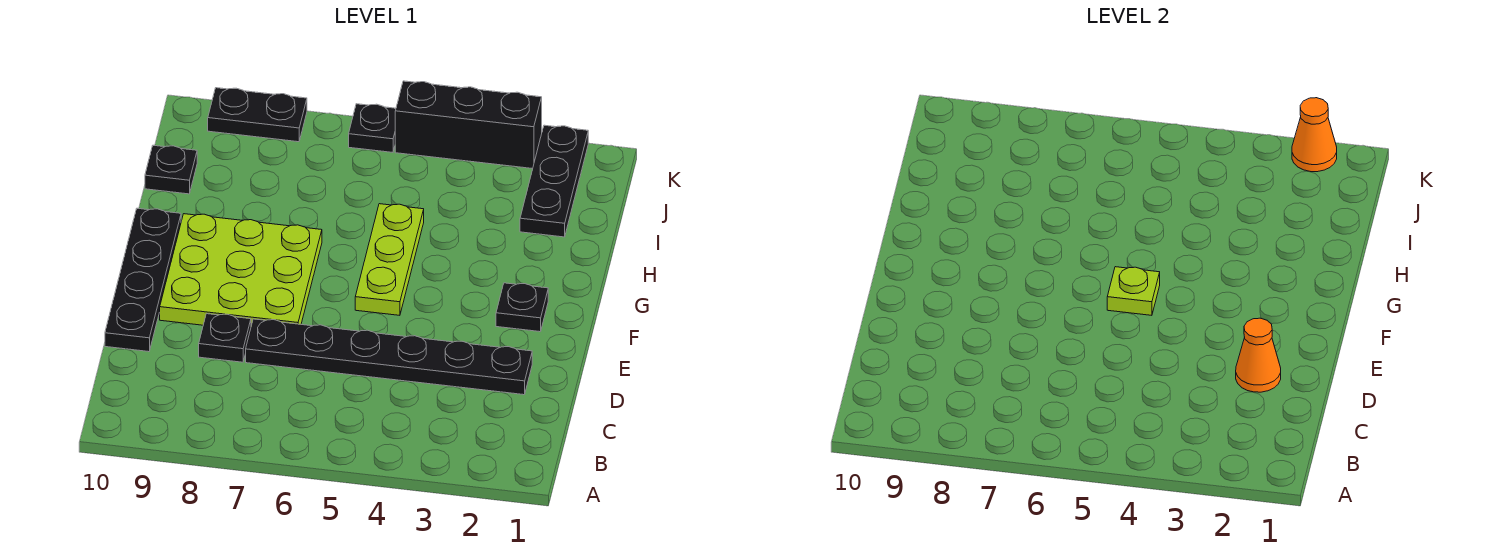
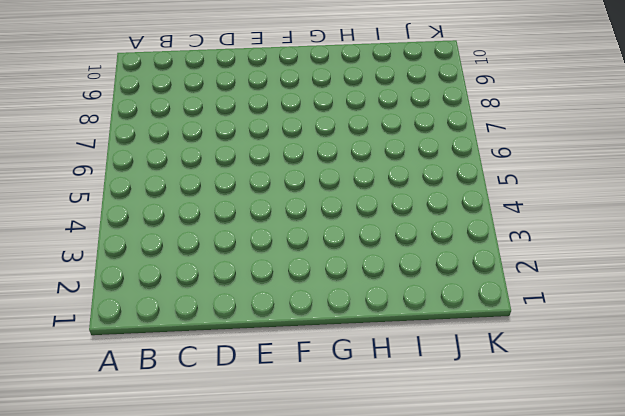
none -> black plate D2:D7 level 1
none -> black plate D8 level 1
none -> black plate D10:G10 level 1

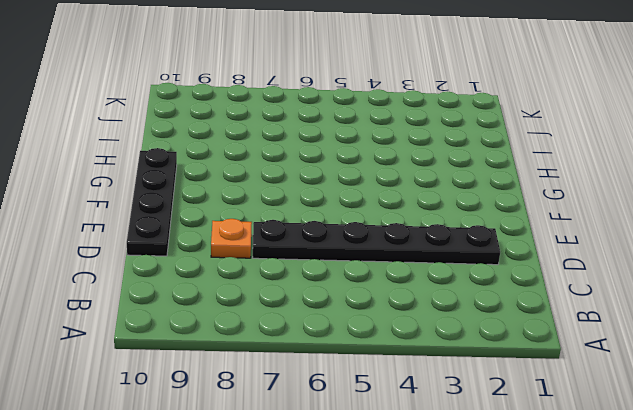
orange plate D8 level 1 -> black plate D8 level 1
none -> lime plate E7:G9 level 1
none -> black plate F2 level 1
none -> lime plate F5:H5 level 1

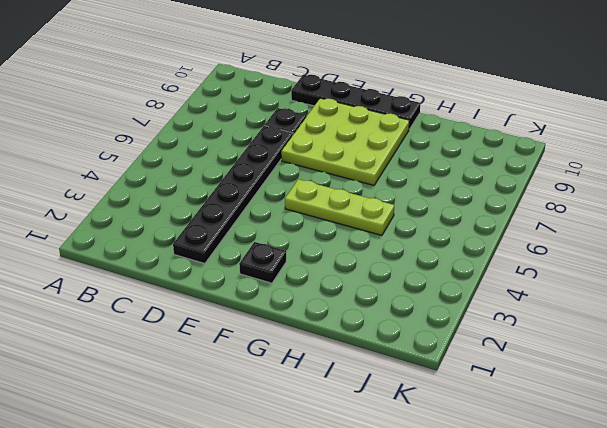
none -> black plate I2:K2 level 1
none -> black plate I10 level 1
none -> black brick K3:K5 level 1

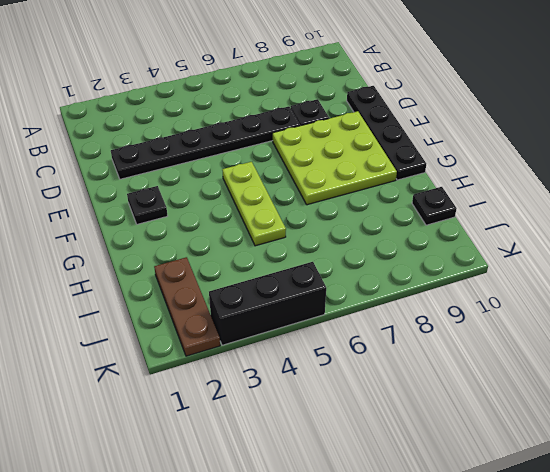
brown plate I2:K2 level 1 -> black plate I2:K2 level 1
none -> black plate K6 level 1
none -> black plate K8:K9 level 1
none -> orange cone D2 level 2

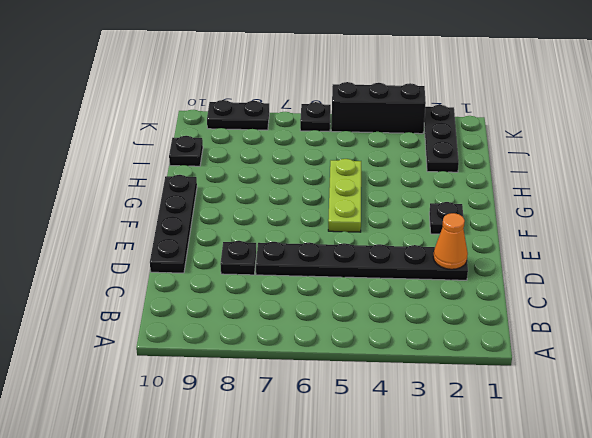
none -> lime plate E7:G9 level 1
none -> lime plate F5 level 2
none -> orange cone K2 level 2

